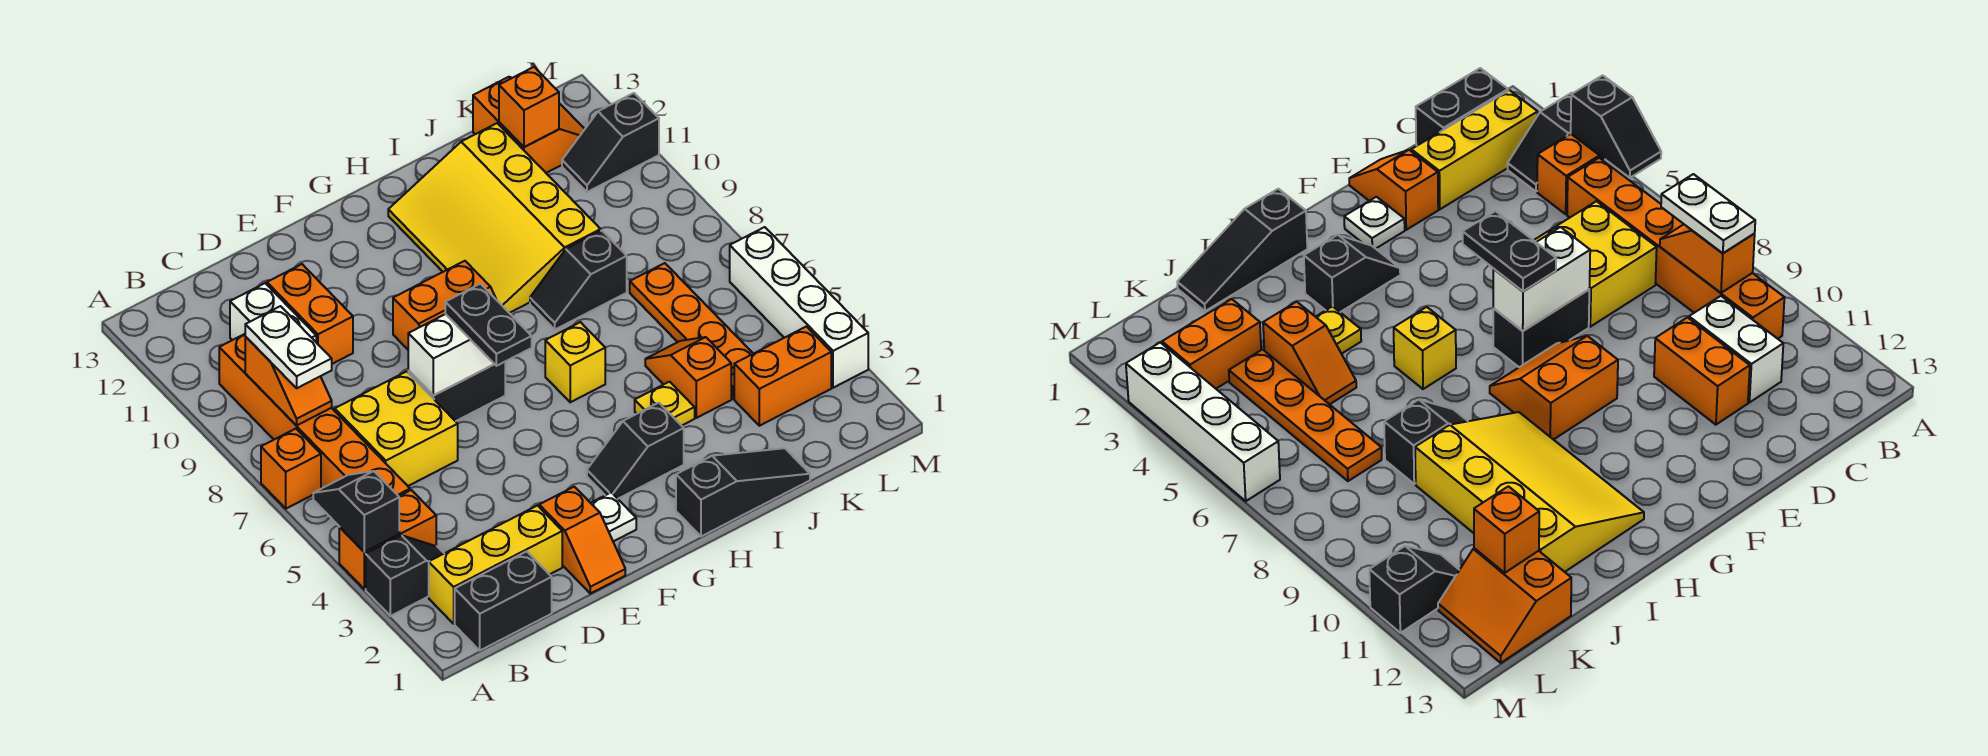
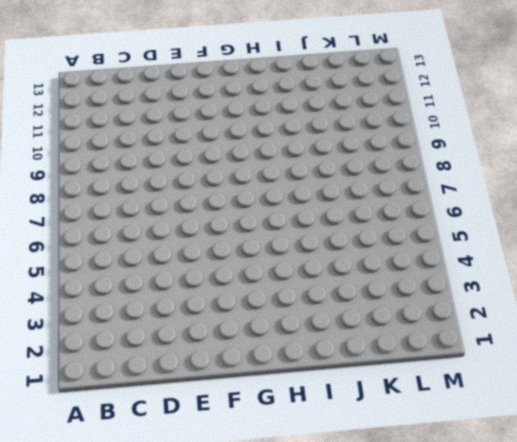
none -> black slope A3:B3 level 1 top A
none -> orange brick A4:B4 level 1
none -> orange brick A7 level 1
none -> black brick B1:C1 level 1

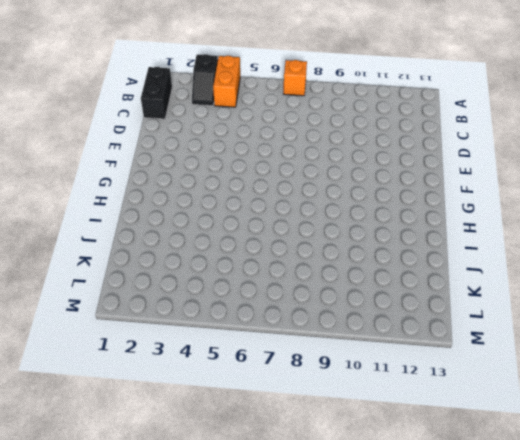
none -> yellow brick B2:D2 level 1
none -> orange brick B5:B10 level 1
none -> yellow brick C6:D7 level 1
none -> white brick C10:C11 level 1

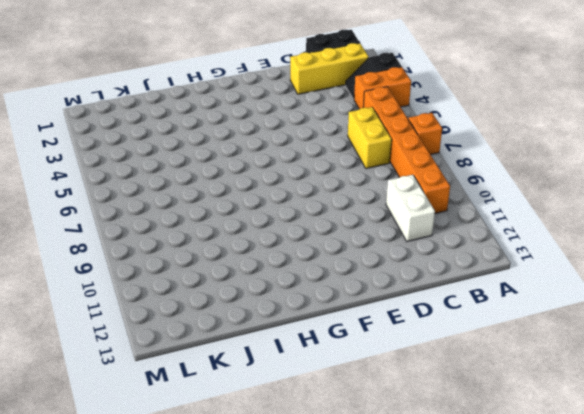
yellow brick C6:C7 level 1 -> yellow brick C6:D7 level 1
none -> orange brick D10:D11 level 1
none -> orange slope E1:E2 level 1 top 2
none -> black brick E7:F7 level 1
none -> white plate F2 level 1

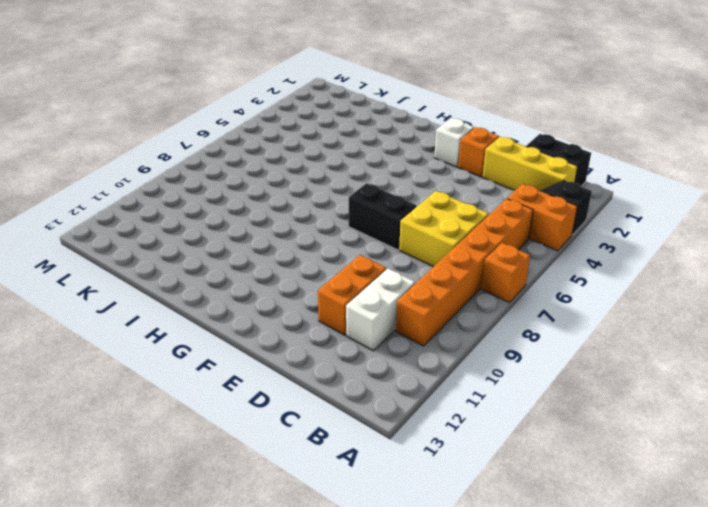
white brick F2 level 1 -> white plate F2 level 1
none -> orange slope F8:G9 level 1 top 9
none -> black slope G3:H3 level 1 top H
none -> black slope H1:J1 level 1 top H
none -> yellow brick H6 level 1

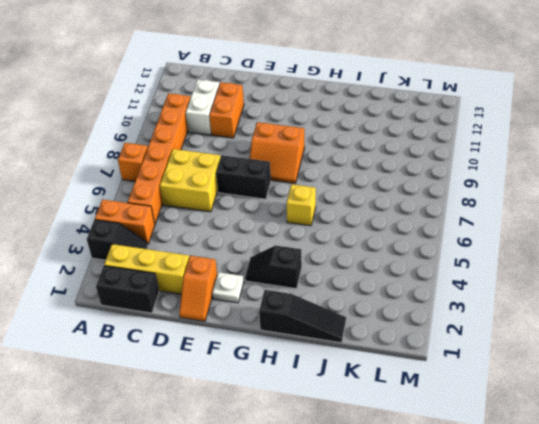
none -> yellow slope H9:J12 level 1 top J
none -> yellow plate I4 level 1
none -> black slope I8:J8 level 1 top J
none -> orange slope J4:J5 level 1 top 4

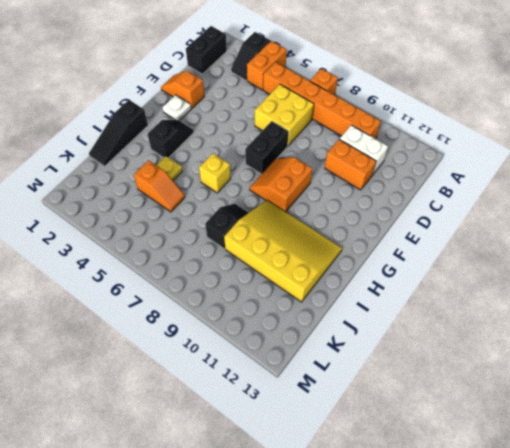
none -> yellow brick B2:D2 level 1
none -> orange brick K3:L3 level 1
none -> orange plate K4:K7 level 1
none -> orange slope K12:L13 level 1 top K

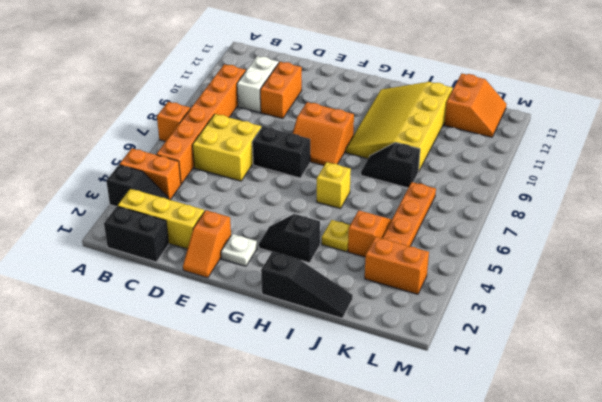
none -> black slope L11:M11 level 1 top M
none -> white brick M3:M6 level 1
none -> black slope A4:A5 level 2 top 4
none -> orange slope B8:B9 level 2 top 9

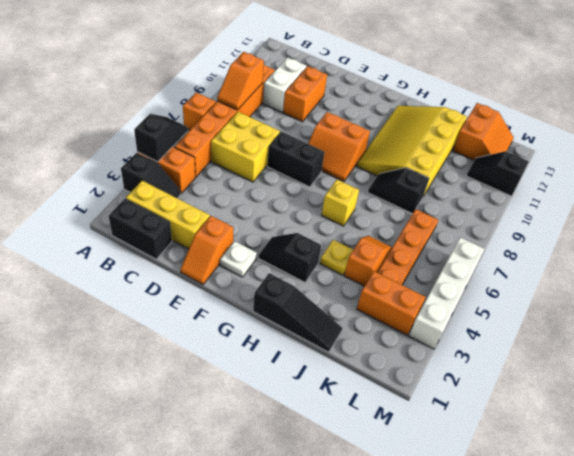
none -> white brick E7:F7 level 2
none -> orange brick K12 level 2
none -> white plate B8:B9 level 3
none -> black plate F6:F7 level 3

